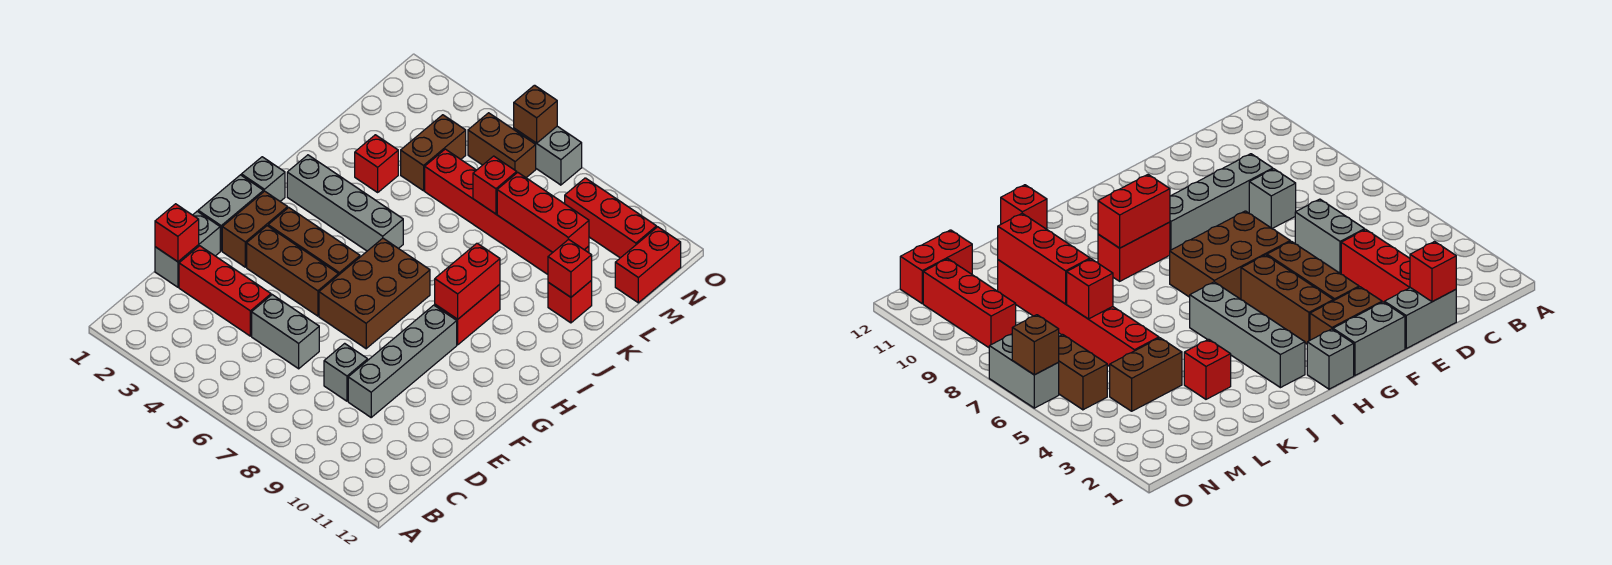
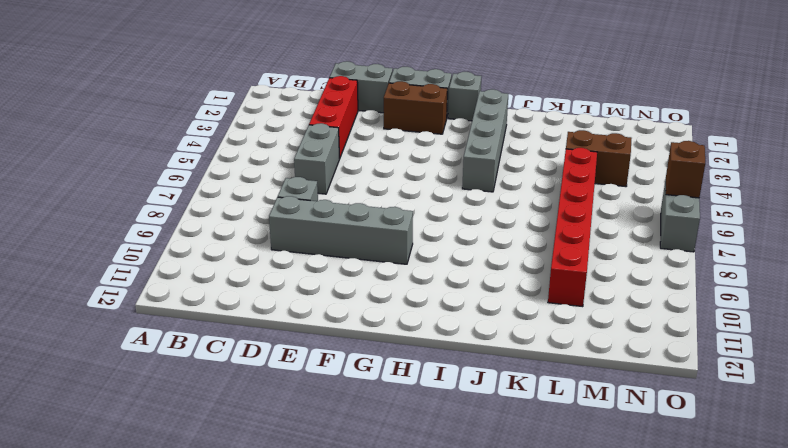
none -> brown brick F3:F5 level 1
none -> brown brick F6:H7 level 1
none -> brown brick G3:G5 level 1

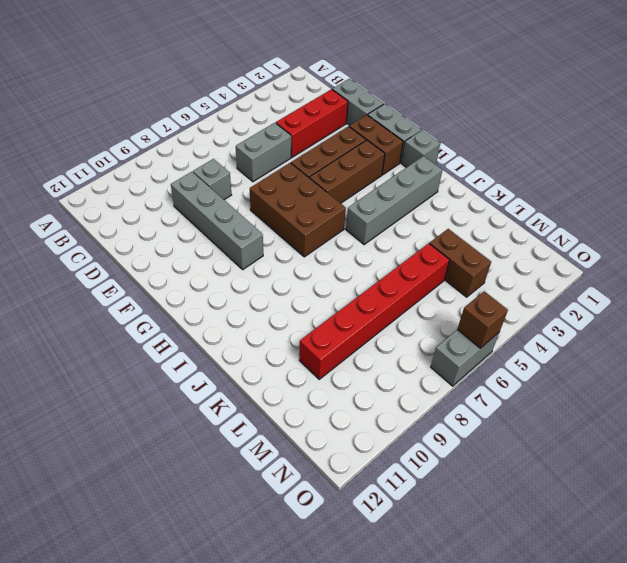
none -> red brick H9:I9 level 1
none -> red brick K3 level 1
none -> red brick K11 level 1

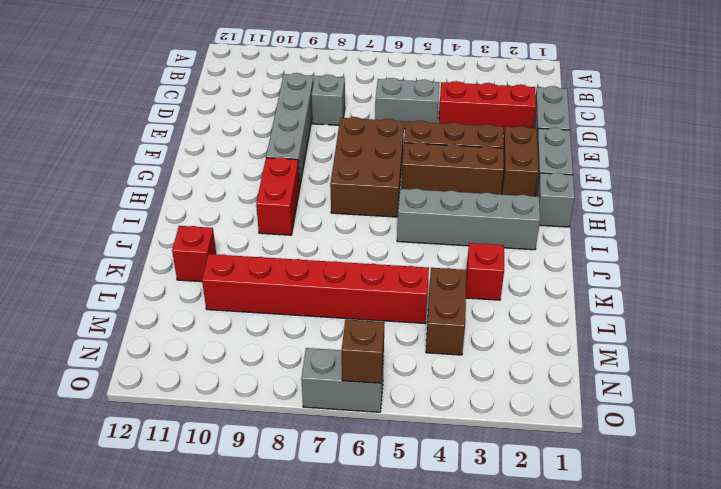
none -> red brick M12:N12 level 1
none -> brown brick N5:N6 level 1
none -> red brick N9:N11 level 1

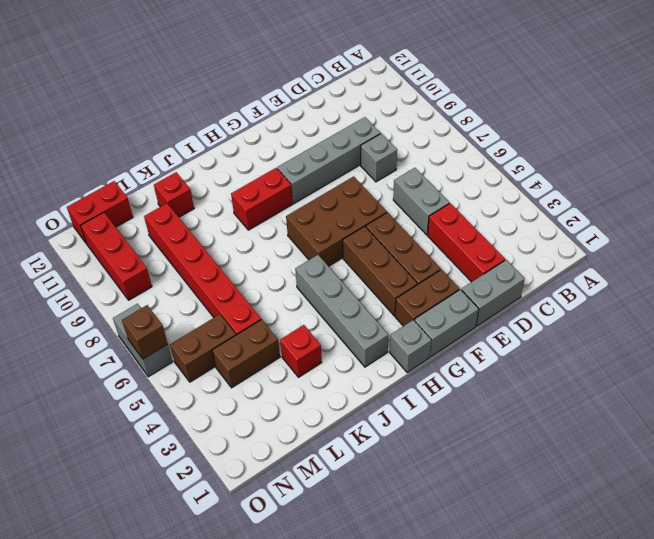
brown brick M5:N5 level 1 -> brown brick N5:N6 level 1
none -> red brick D1 level 2
none -> red brick H9:I9 level 2
none -> red brick K11 level 2

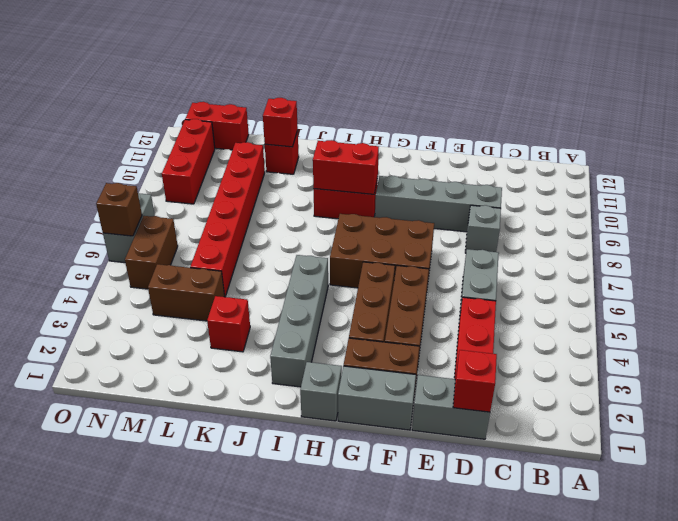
none -> red brick L7 level 2
none -> red brick L8:L10 level 2

